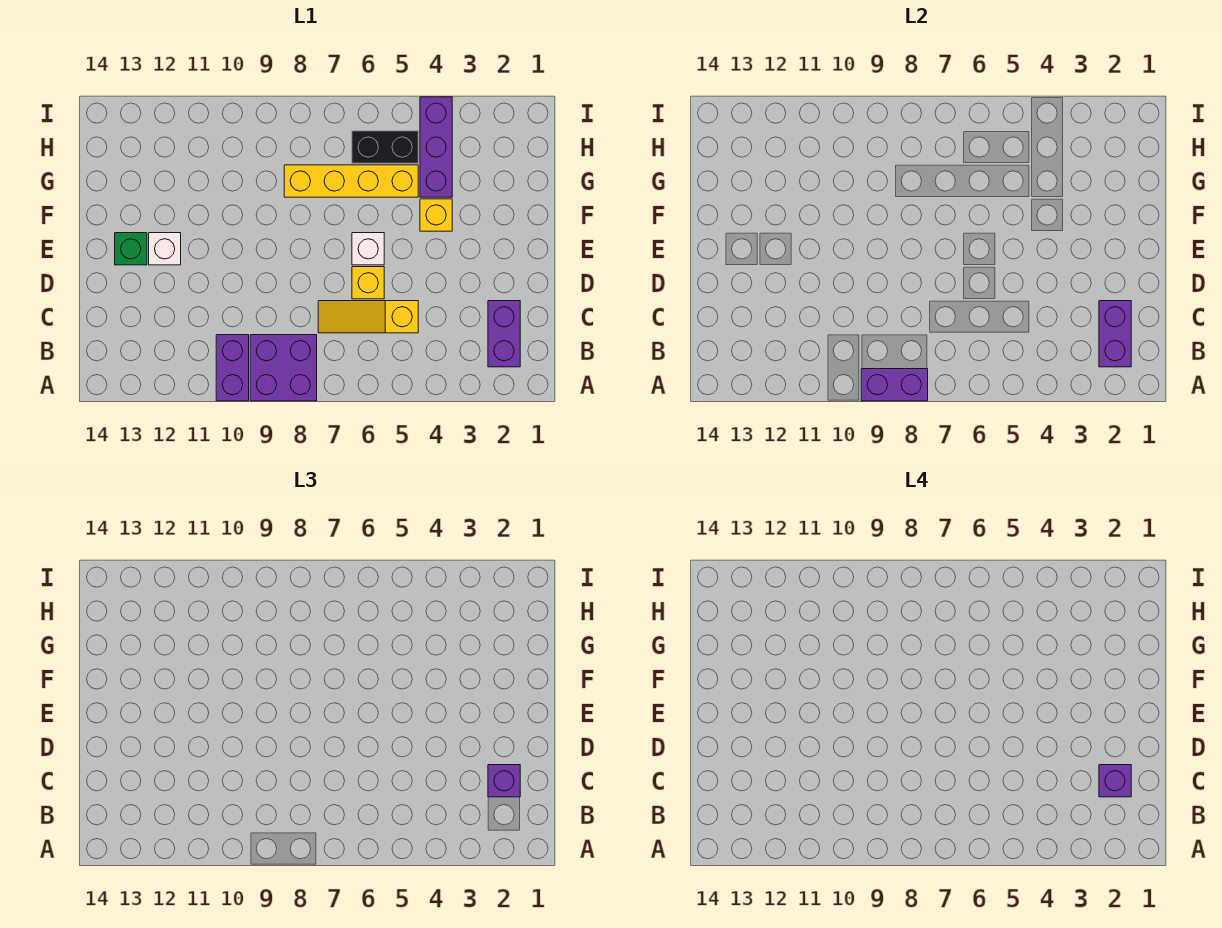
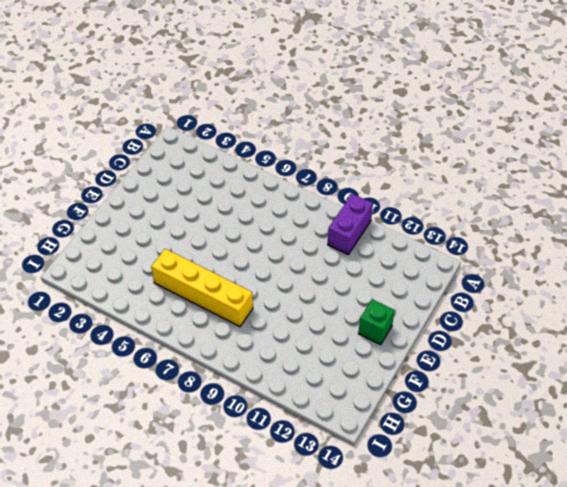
none -> purple brick A8:B9 level 1
none -> purple brick B2:C2 level 1
none -> yellow slope C5:C7 level 1 top 5

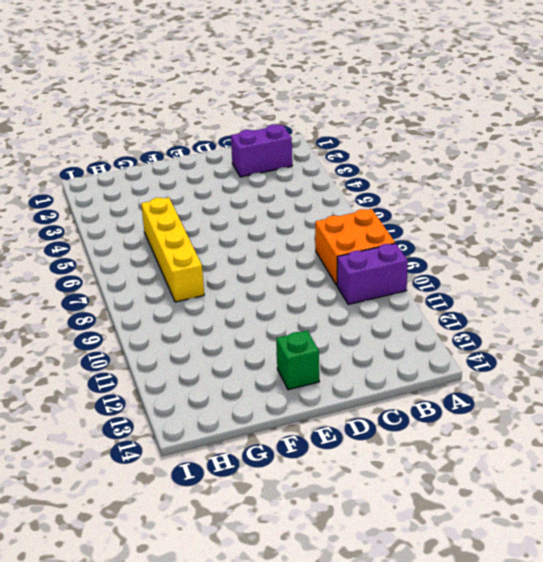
orange brick A8:B9 level 1 -> purple brick A8:B9 level 1
none -> yellow slope C5:C7 level 1 top 5
none -> yellow brick D6 level 1
none -> white brick E6 level 1

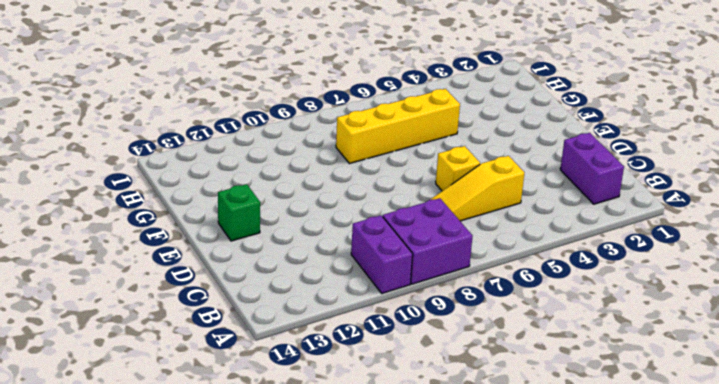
none -> white brick E6 level 1
none -> white brick E12 level 1
none -> yellow brick F4 level 1

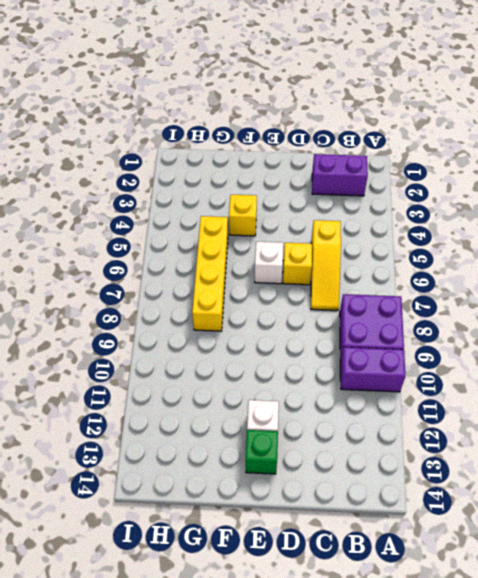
none -> purple brick G4:I4 level 1
none -> black brick H5:H6 level 1
none -> purple brick A8:A9 level 2

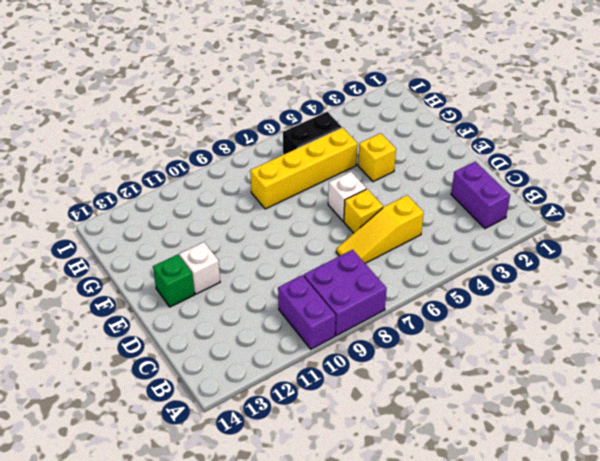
none -> purple brick G4:I4 level 1
none -> purple brick A8:A9 level 2
none -> purple brick B2:C2 level 2

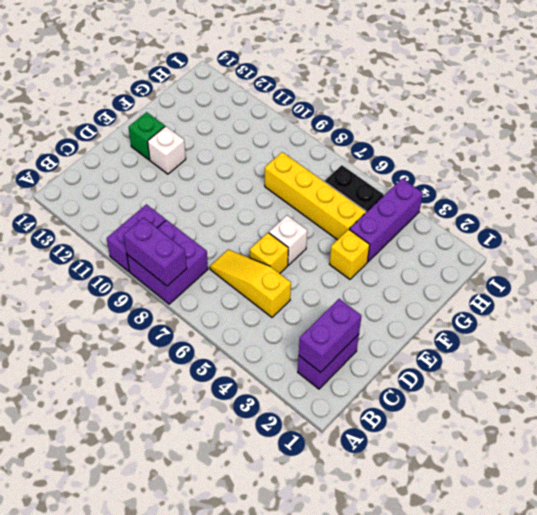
none -> purple brick C2 level 3
none -> purple brick C2 level 4

